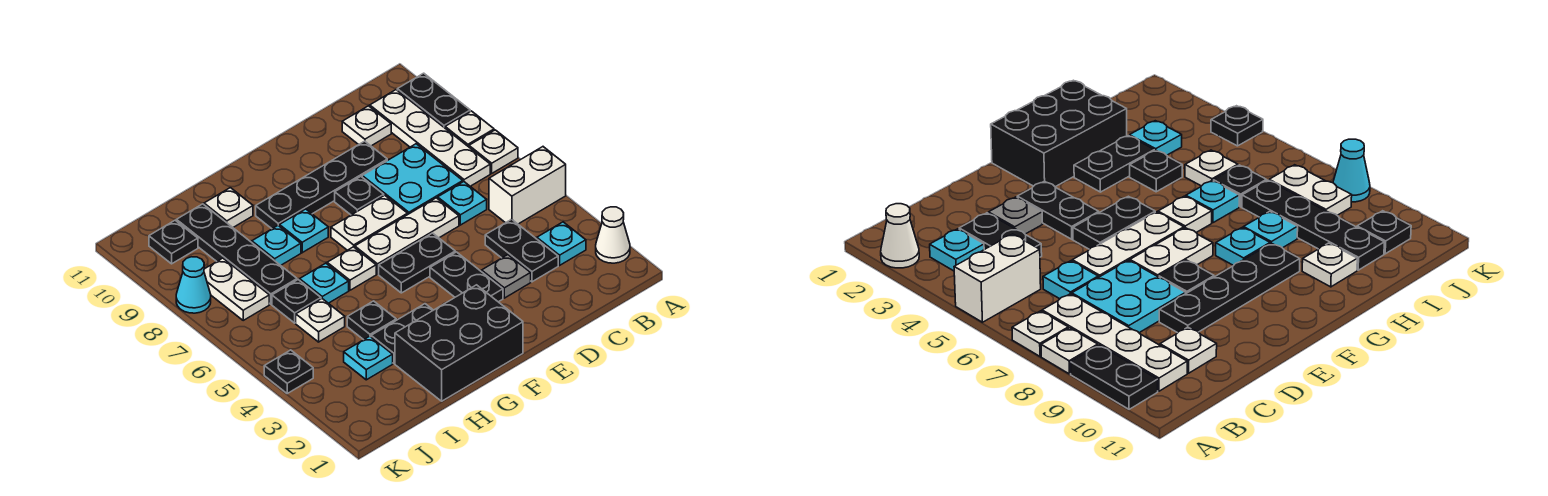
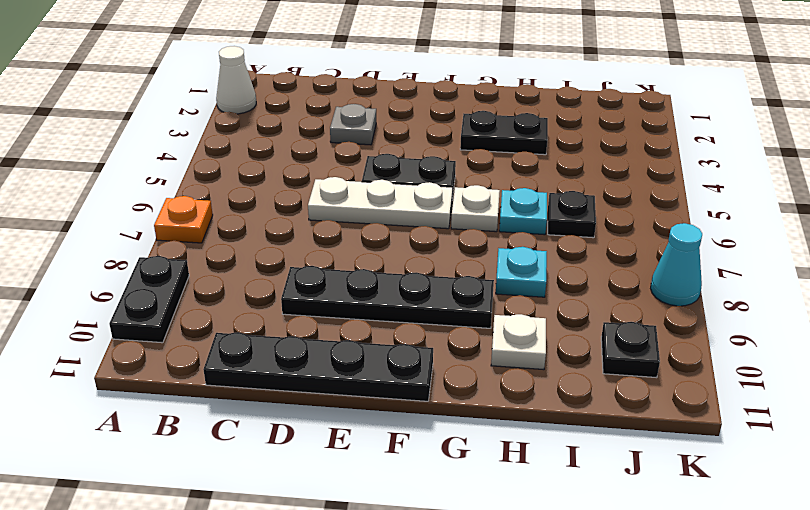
orange plate A7 level 1 -> white plate A7 level 1
black plate C11:F11 level 1 -> black plate I7:I10 level 1
none -> white brick A5:B5 level 1
none -> white plate A8 level 1
none -> cyan plate B3 level 1
none -> white plate B7:B10 level 1

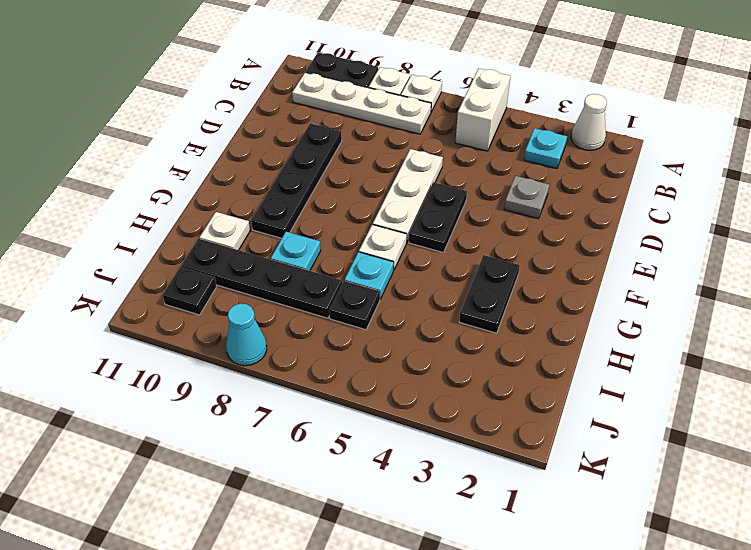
none -> black plate C3:C4 level 1
none -> cyan plate C6 level 1
none -> cyan plate C7:D8 level 1
none -> white plate C10 level 1

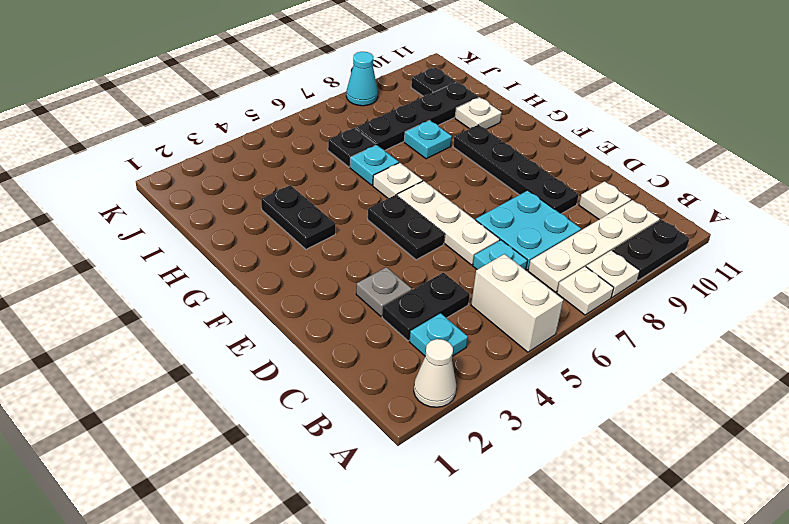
none -> black plate E3:E4 level 1
none -> white plate E7:F7 level 1
none -> black plate E8 level 1
none -> black brick F1:H2 level 1

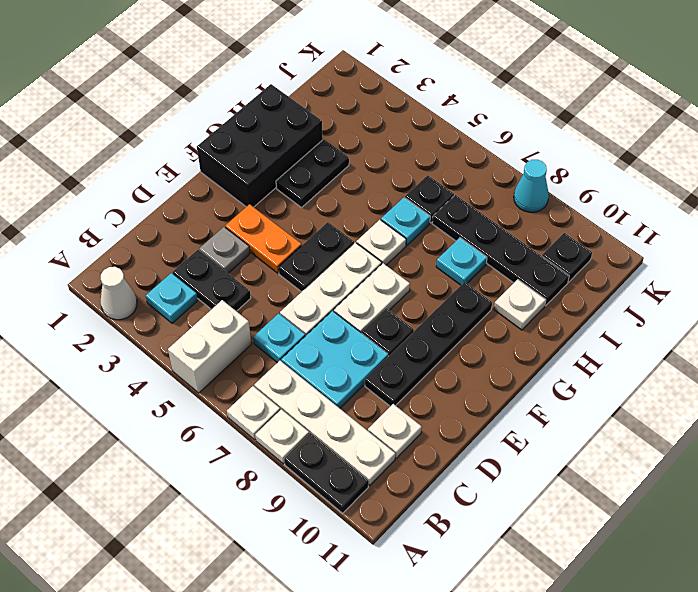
orange plate E3:E4 level 1 -> black plate E3:E4 level 1
none -> cyan plate G8 level 1
none -> black plate H4 level 1
none -> cyan plate I3 level 1
none -> white plate I5 level 1

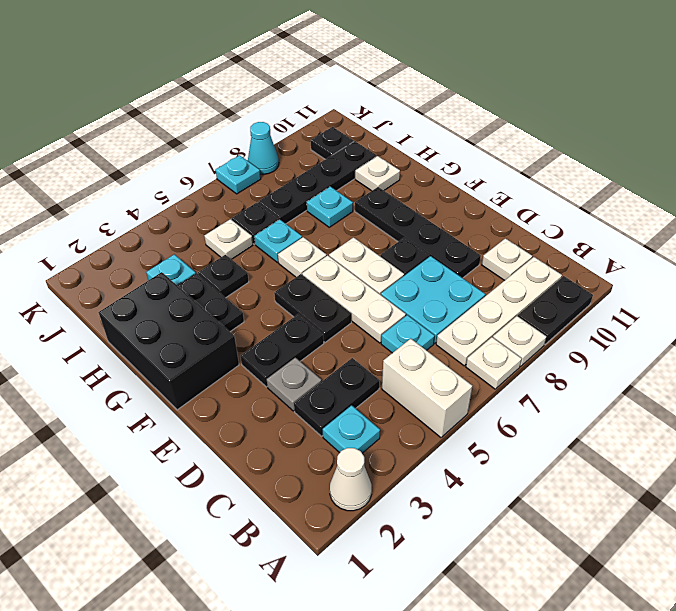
cyan plate K7 level 1 -> cyan plate G8 level 1
none -> white plate J7:J8 level 1
none -> black plate K4 level 1

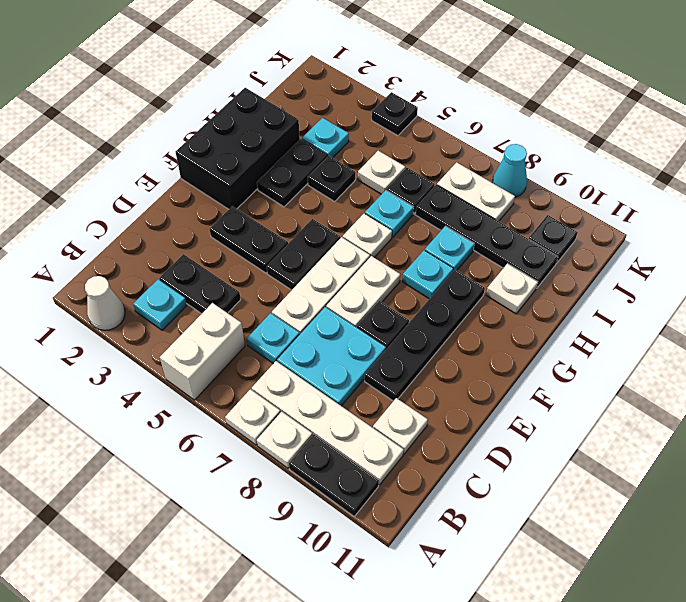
none -> grey plate D3 level 1

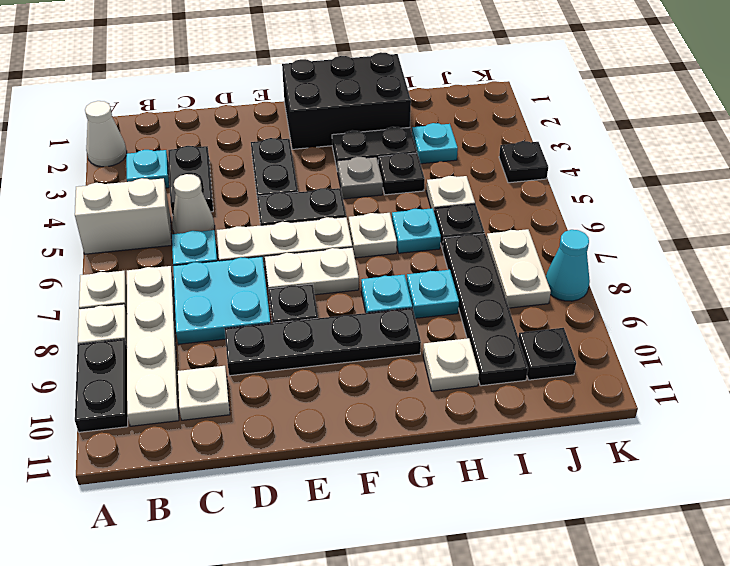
white cone C5 level 1 -> none
grey plate G4 level 1 -> grey plate D3 level 1

